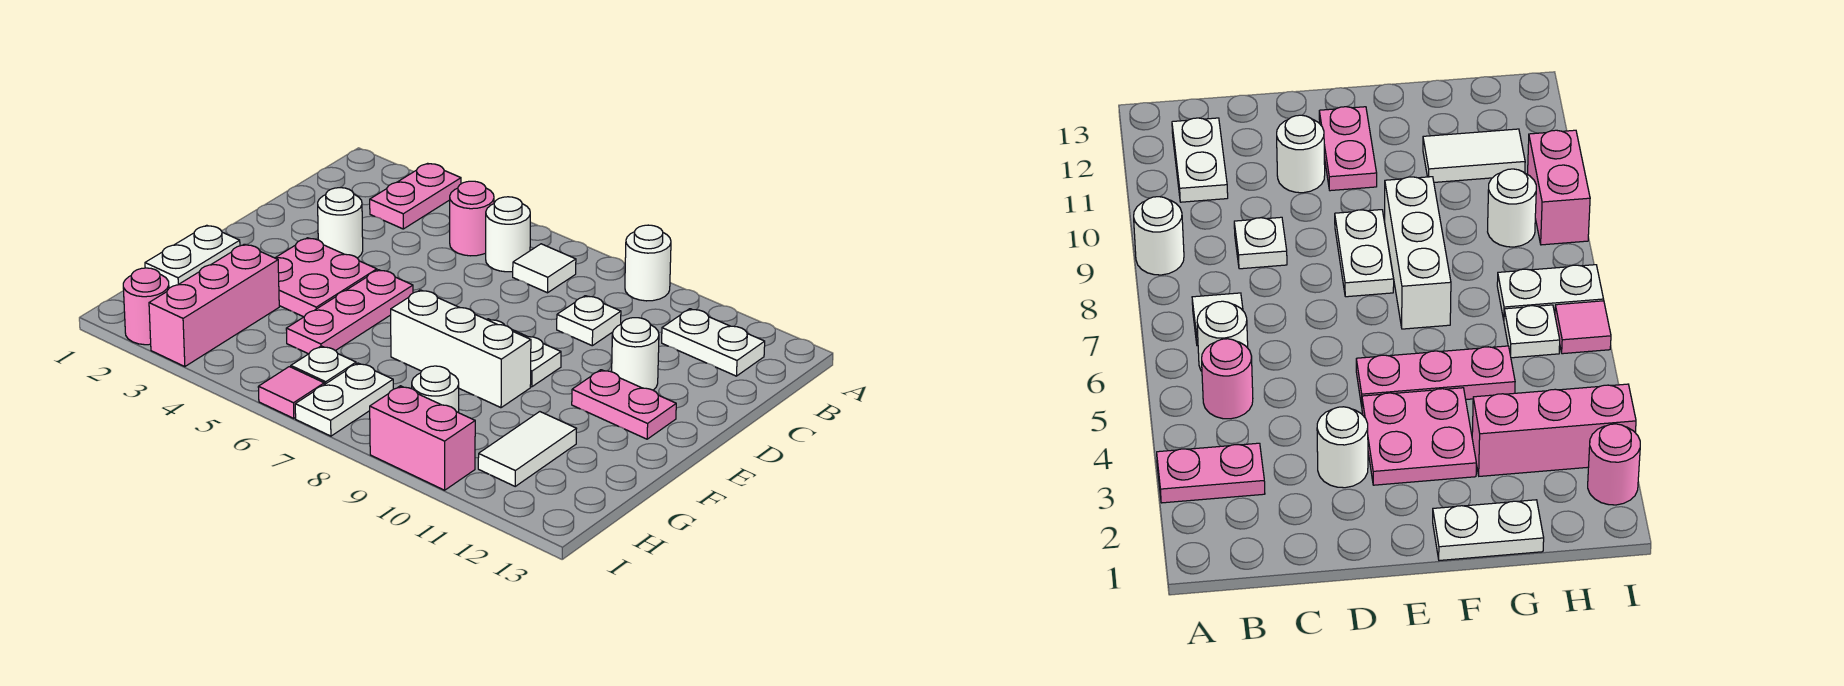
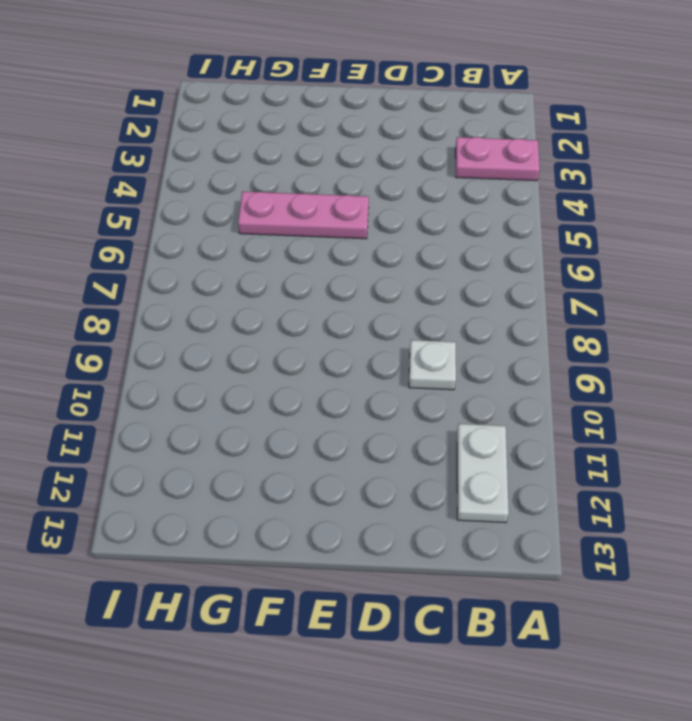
none -> white round brick A9 level 1
none -> pink round brick B5 level 1
none -> white round brick B6 level 1

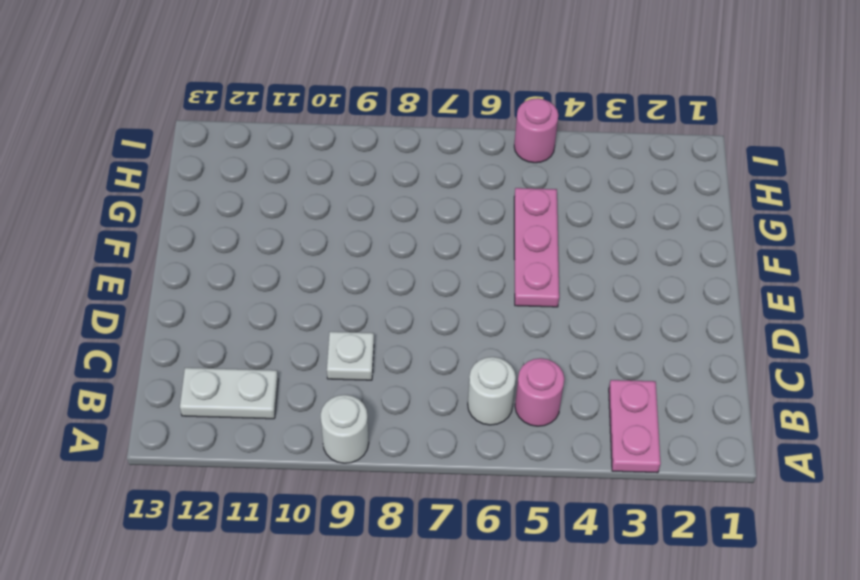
pink round brick I5 level 1 -> pink round brick I2 level 1
none -> white tile B7 level 1
none -> white round brick D3 level 1
none -> white round brick D11 level 1

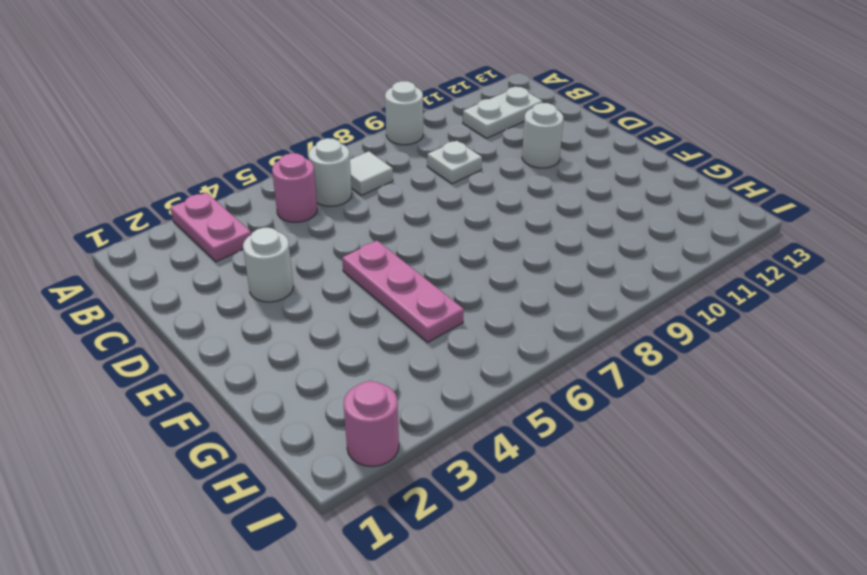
none -> pink plate E3:F4 level 1
none -> white plate E8:E9 level 1
none -> pink plate E11:E12 level 1

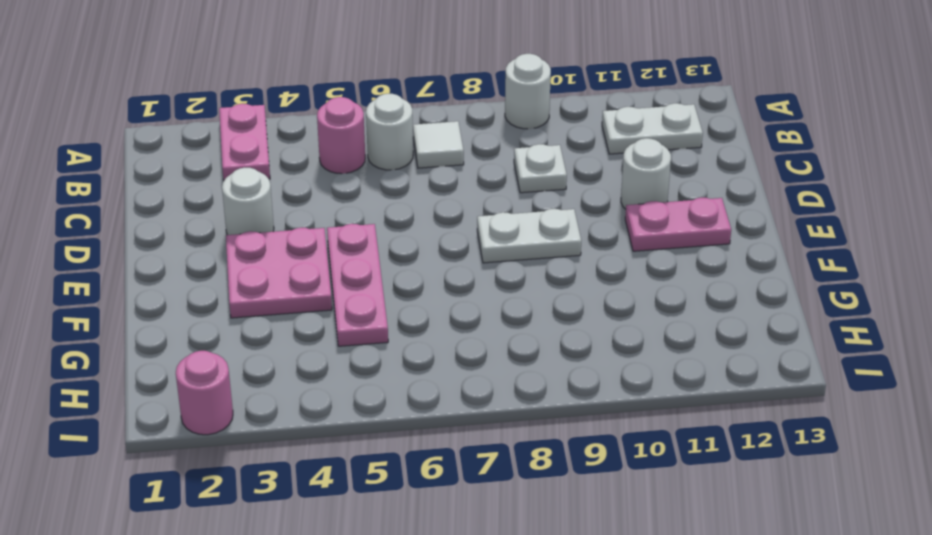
none -> white plate F1:G1 level 1
none -> white brick F7:F9 level 1
none -> pink brick G3:I3 level 1

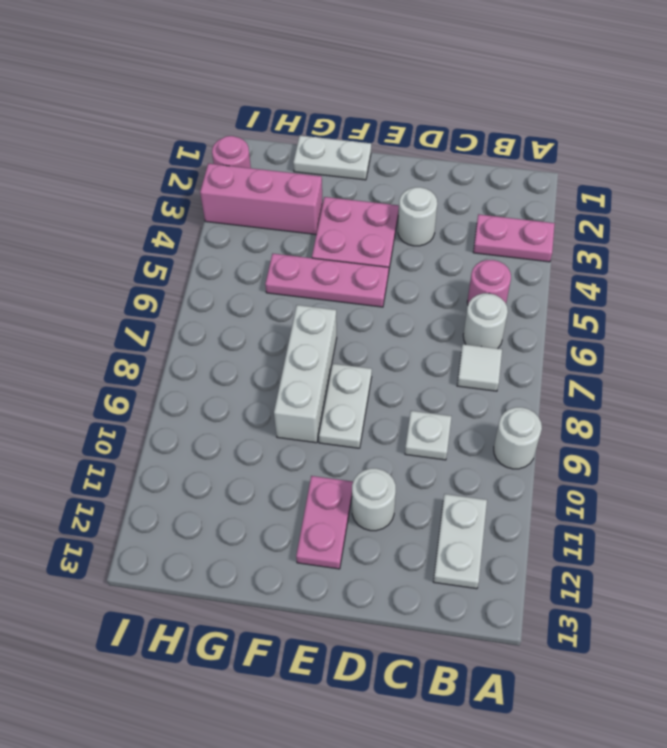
none -> white tile G11:H11 level 1
none -> white plate H6 level 1
none -> white plate H7:I7 level 1

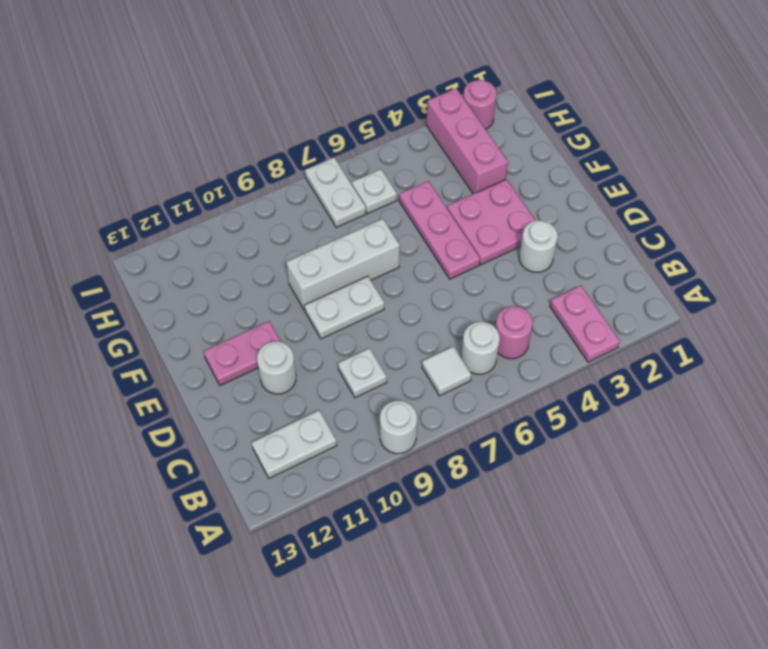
none -> white plate F1:G1 level 1
none -> white tile G11:H11 level 1
none -> white round brick H9 level 1

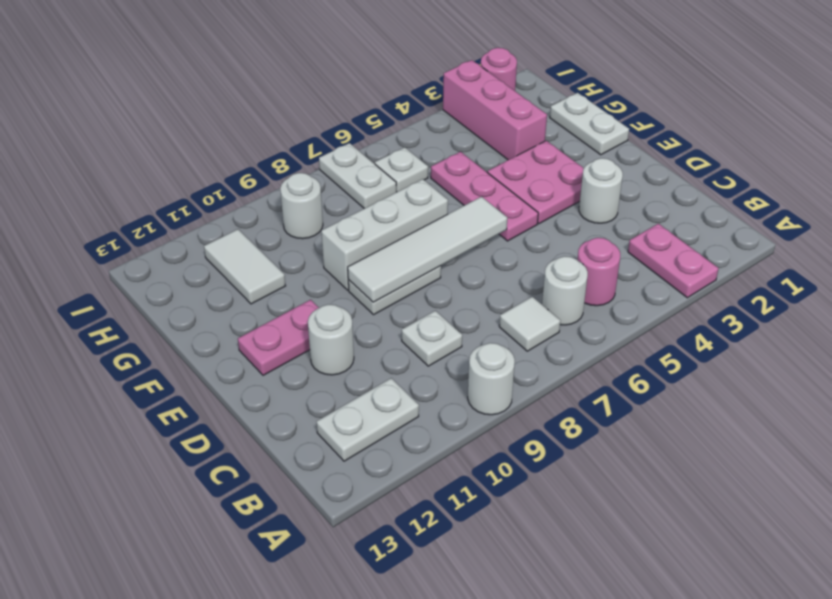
white tile E6:E9 level 2 -> none
none -> pink tile I6 level 1
none -> pink brick I9:I10 level 1

